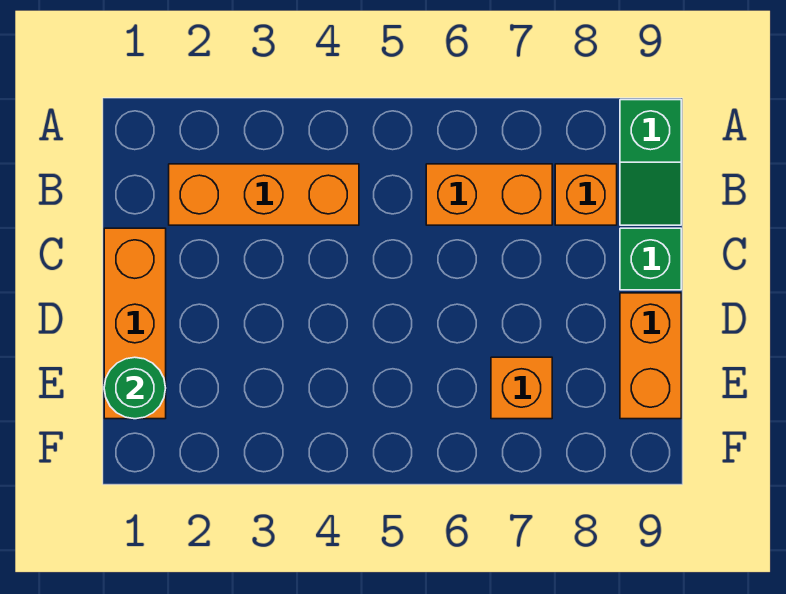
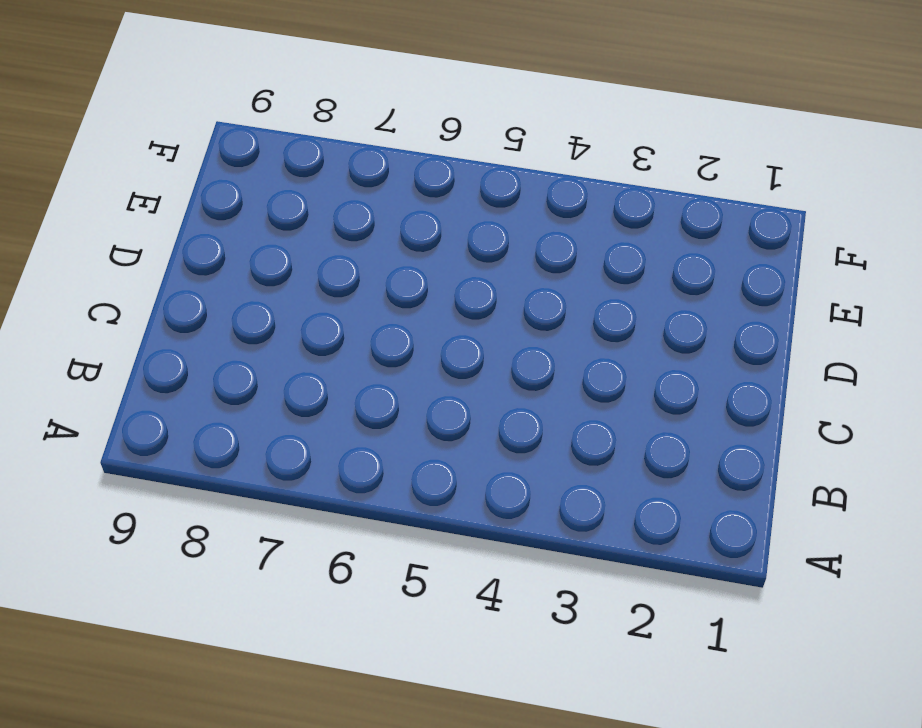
none -> green slope A9:B9 level 1 top A
none -> orange brick B2:B4 level 1

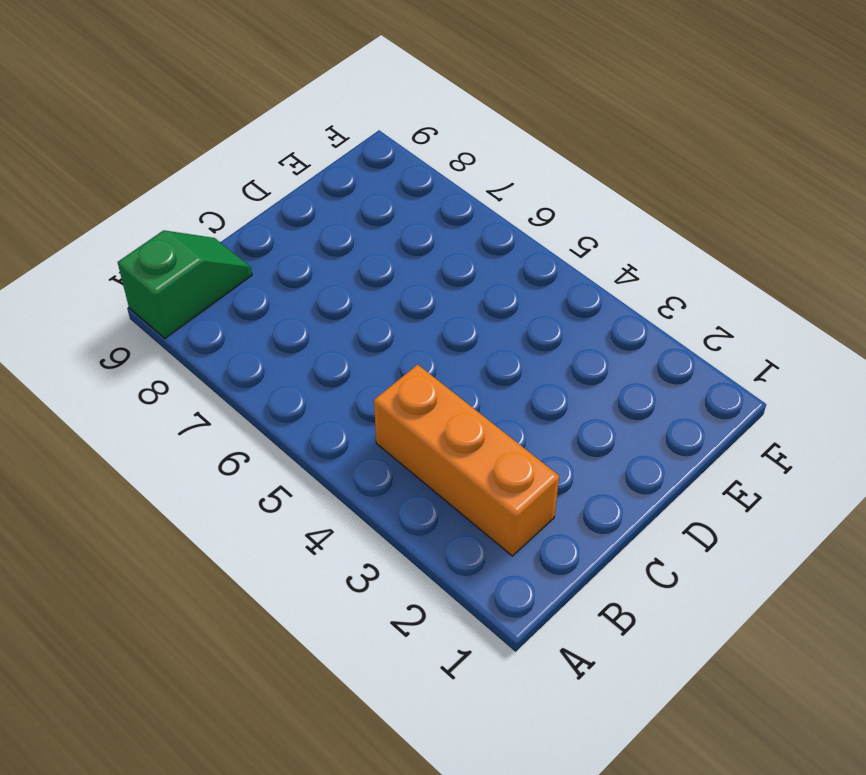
none -> orange brick B6:B7 level 1
none -> orange brick B8 level 1

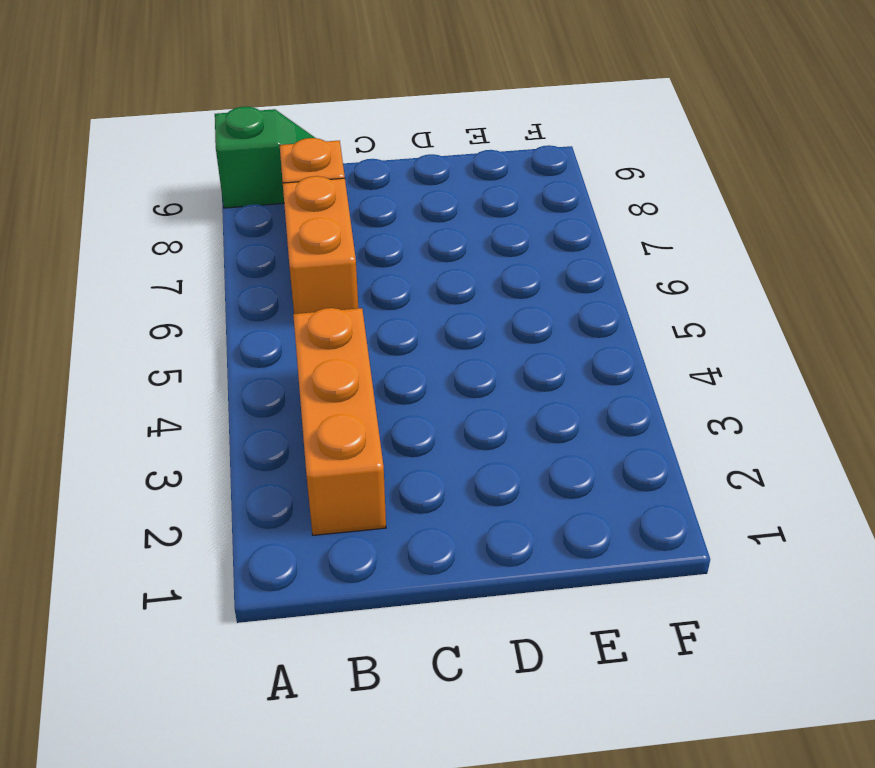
none -> orange brick C1:E1 level 1
none -> green brick C9 level 1

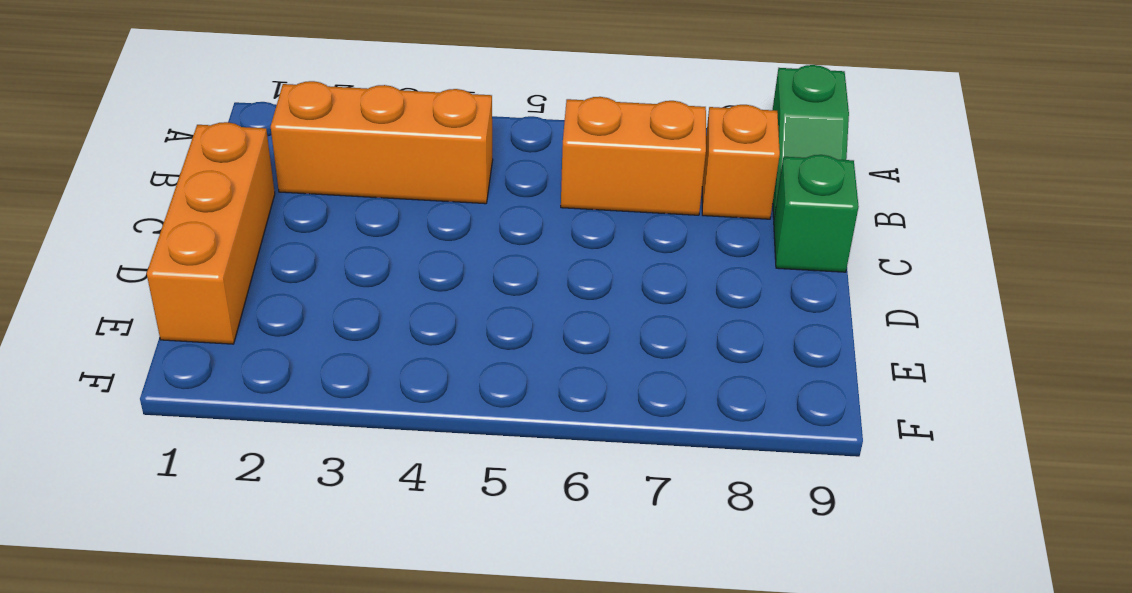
none -> orange brick D9:E9 level 1
none -> orange brick E7 level 1

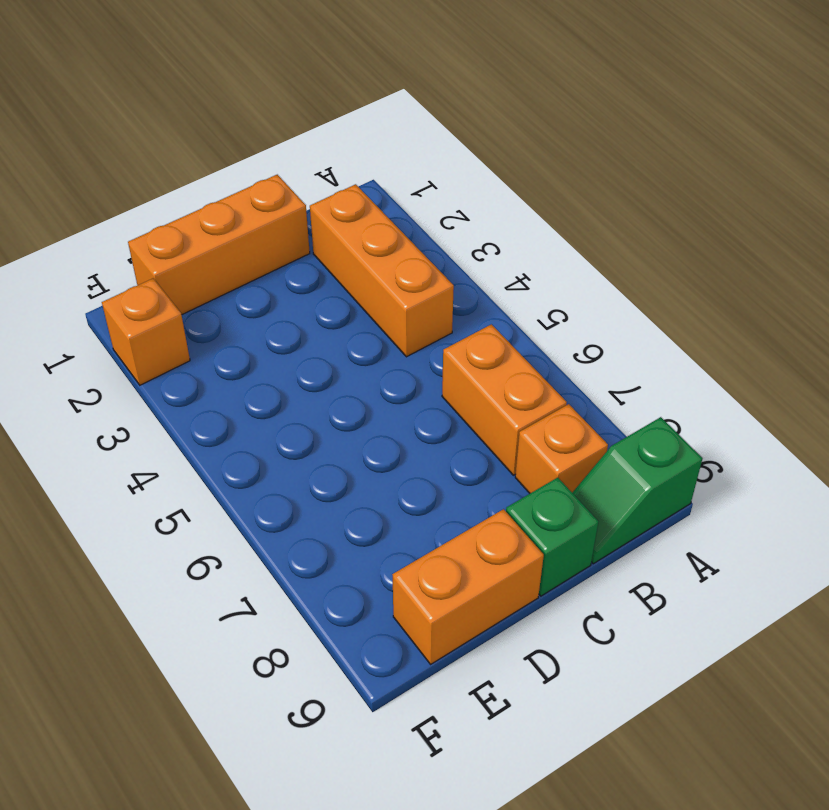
orange brick F2 level 1 -> orange brick E7 level 1
none -> green round brick E1 level 2

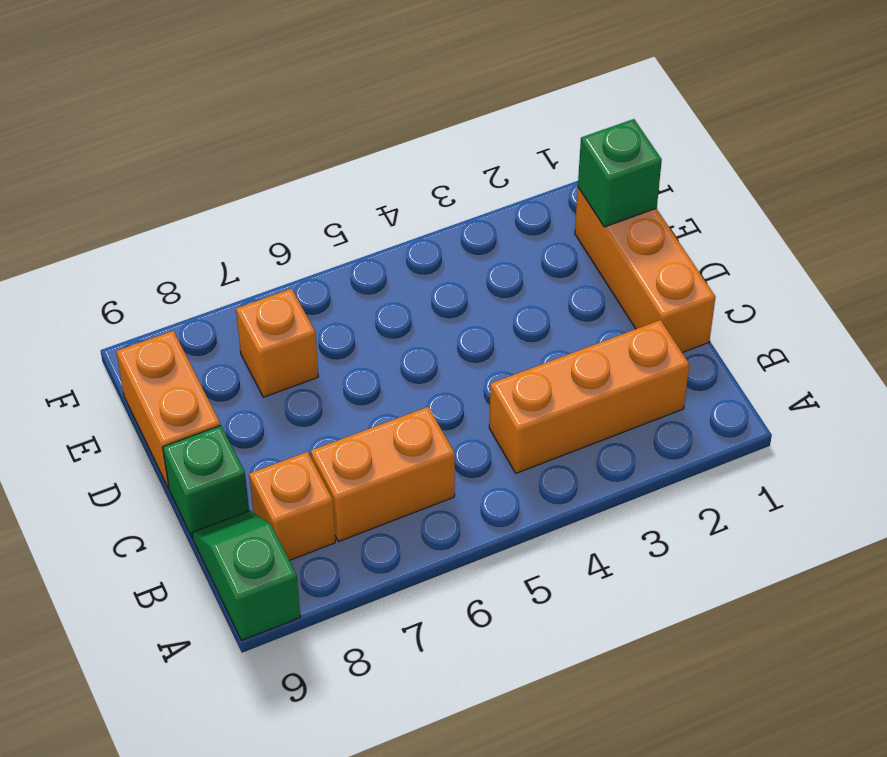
green brick E1 level 2 -> green round brick E1 level 2

